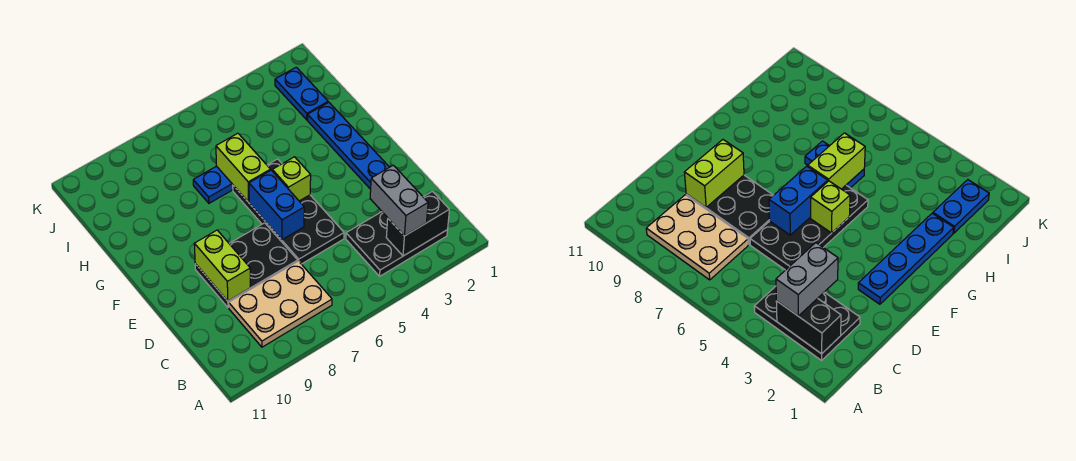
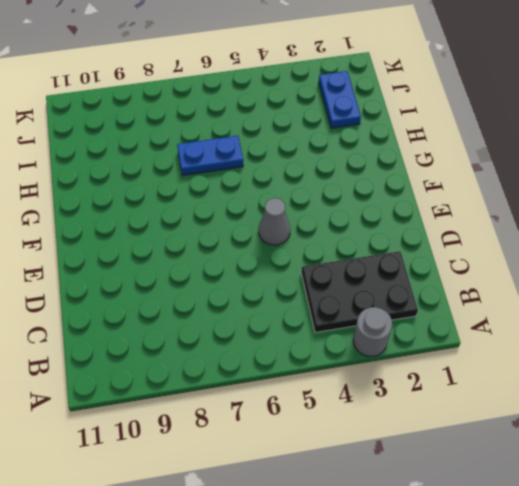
grey round brick A3 level 1 -> none
grey cone E5 level 1 -> black plate D5:G6 level 1
none -> tan plate B7:C9 level 1
none -> black plate D7:E9 level 1
none -> blue plate E2:H2 level 1

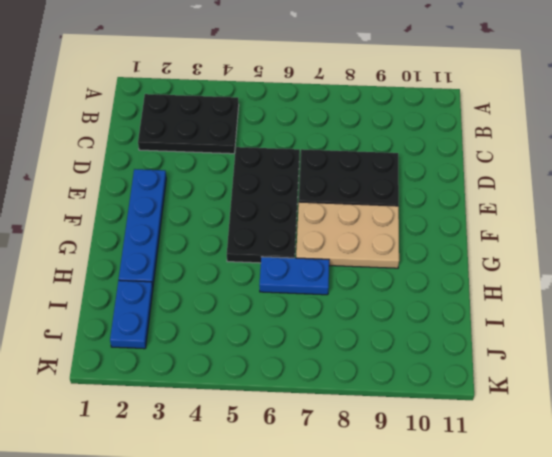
tan plate F7:G9 level 1 -> tan plate B7:C9 level 1
none -> black brick B2:B3 level 2
none -> lime brick D9:E9 level 2
none -> blue brick E6:F6 level 2

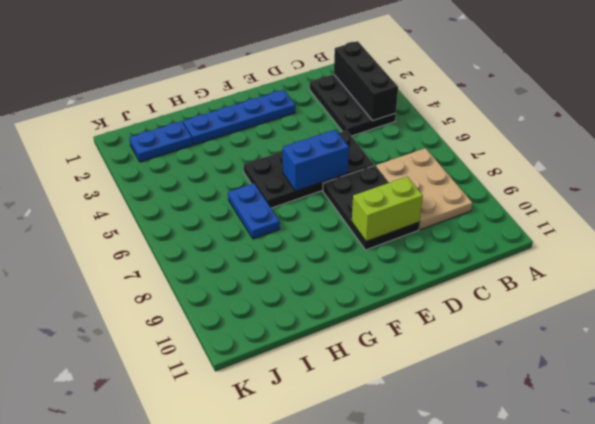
black brick B2:B4 level 2 -> black brick B2:B3 level 2
none -> lime brick F5 level 2
none -> lime brick G6:H6 level 2
none -> grey brick B3:C3 level 3

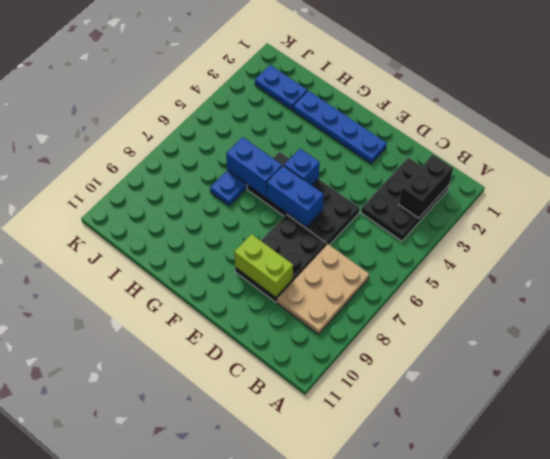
blue brick F5 level 2 -> lime brick F5 level 2
blue brick G6:H6 level 2 -> lime brick G6:H6 level 2
none -> grey brick B3:C3 level 3

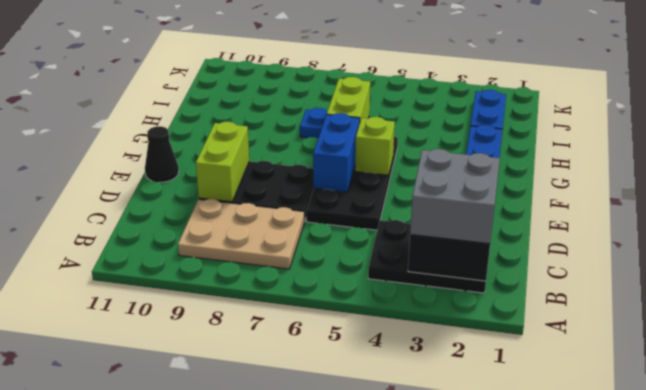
grey brick B2:C3 level 3 -> grey brick B3:C3 level 3
black cone E11 level 1 -> none

